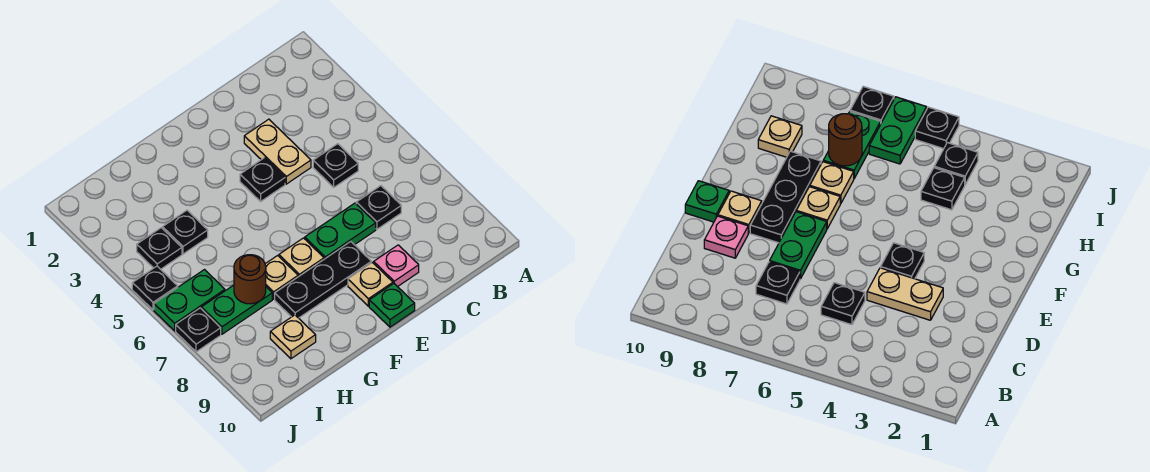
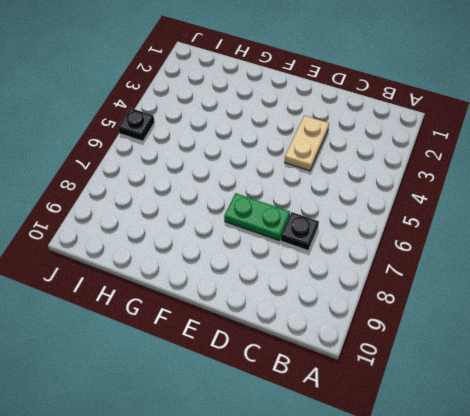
none -> black plate C5 level 1
none -> pink plate D9 level 1
none -> black plate E4 level 1

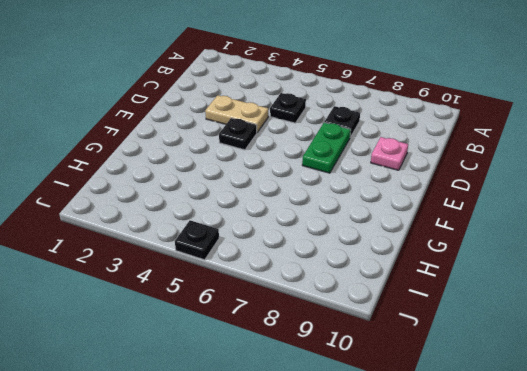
none -> black plate E8:G8 level 1
none -> tan plate E9 level 1
none -> green plate E10 level 1

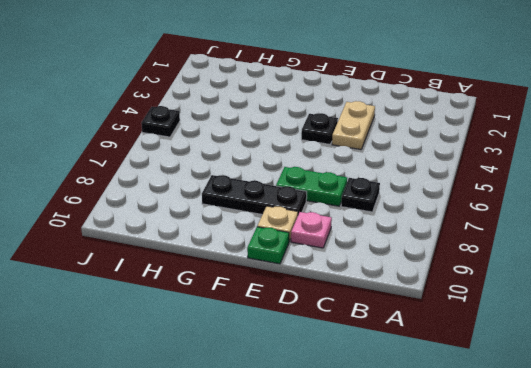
none -> black plate C5 level 1
none -> tan plate F7 level 1
none -> tan plate G7 level 1

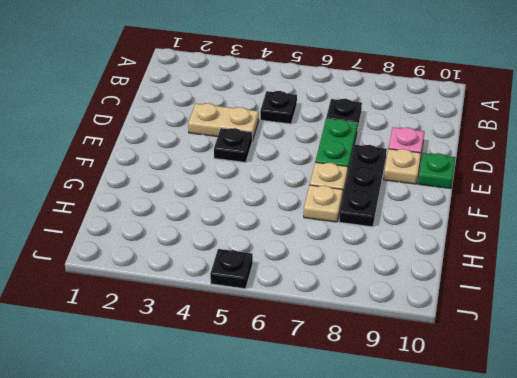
none -> black plate H4 level 1
none -> green plate H7:I7 level 1
none -> tan plate H9 level 1

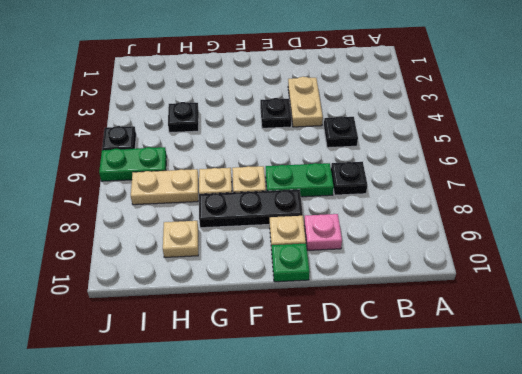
tan plate H7:I7 level 1 -> green plate H7:I7 level 1
none -> black plate I4 level 1
none -> black plate J7 level 1
none -> brown round brick H7 level 2

